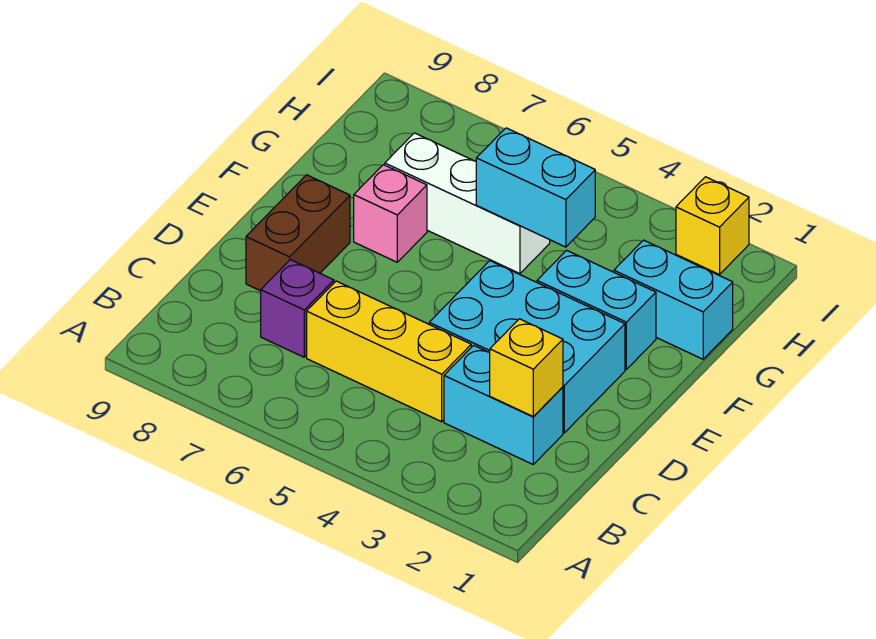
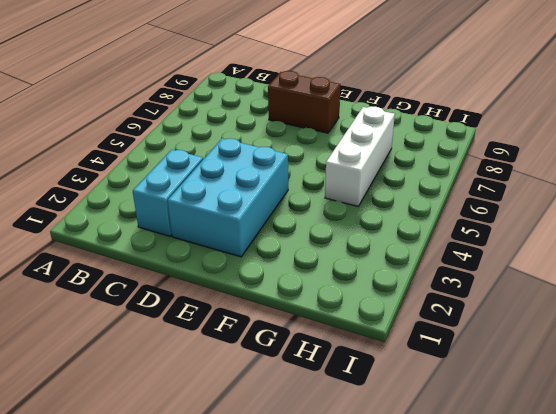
none -> yellow brick C4:C6 level 1
none -> purple brick C7 level 1
none -> cyan brick F2:F3 level 1

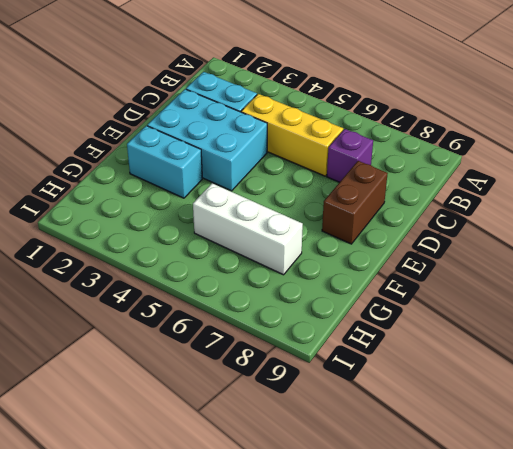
none -> pink brick F7 level 1
none -> cyan brick G1:G2 level 1
none -> yellow brick I2 level 1

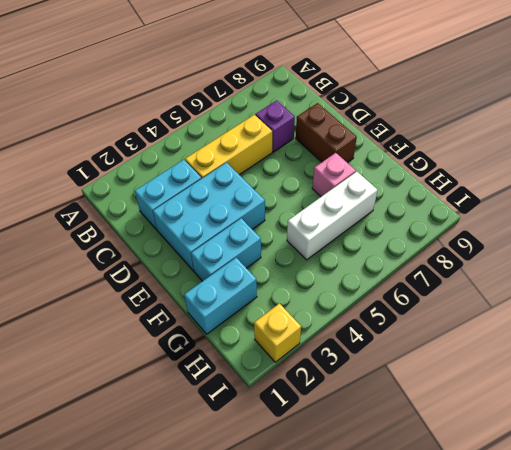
none -> yellow brick C2 level 2
none -> cyan brick G4:G5 level 2

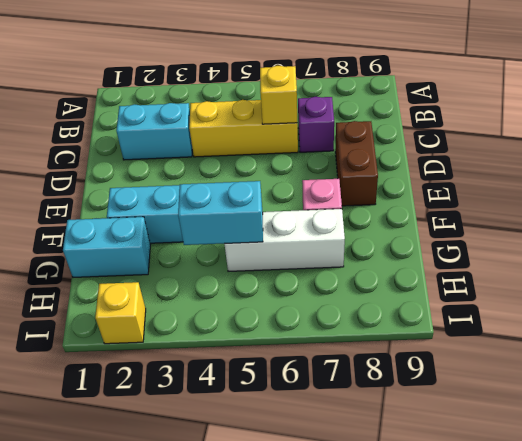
yellow brick C6 level 2 -> yellow brick C2 level 2
none -> cyan brick D2:E4 level 1

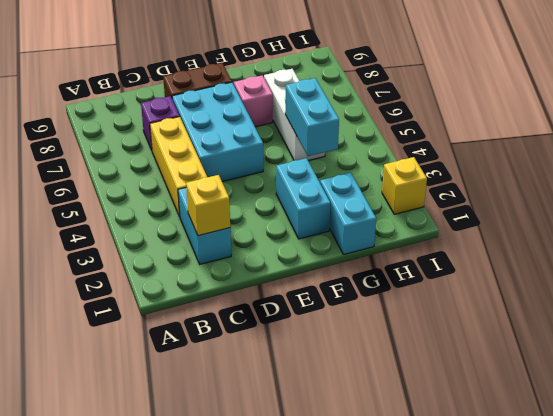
cyan brick D5:E7 level 1 -> cyan brick D2:E4 level 1

